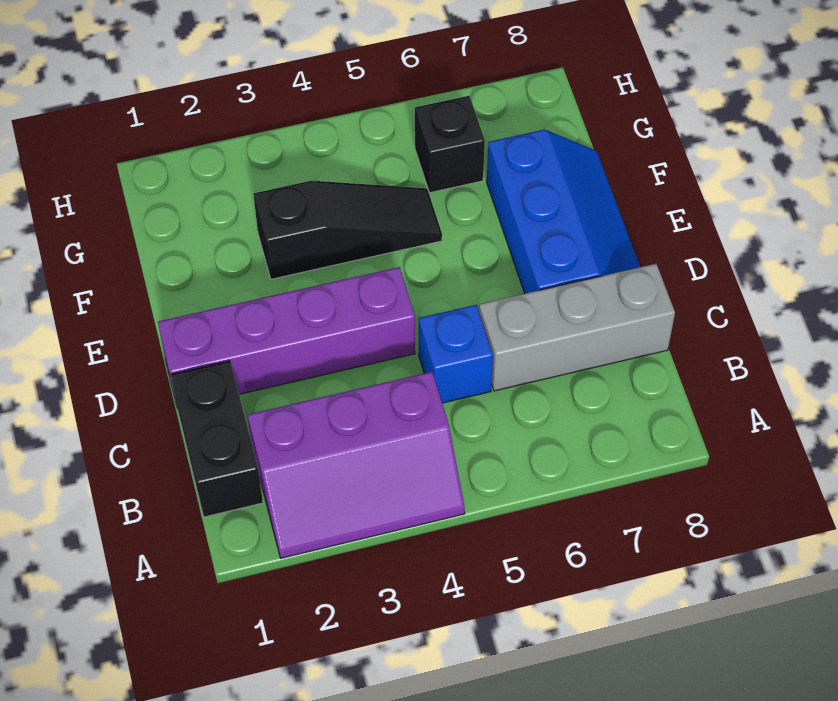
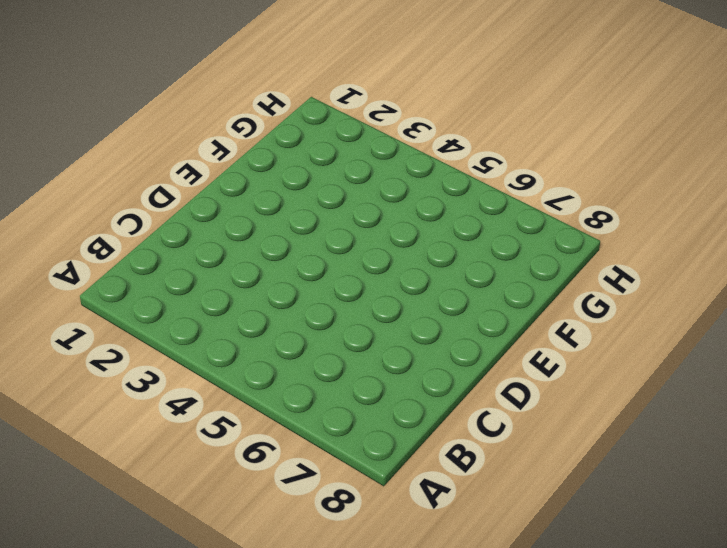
none -> purple slope A2:B4 level 1 top B
none -> black brick B1:C1 level 1

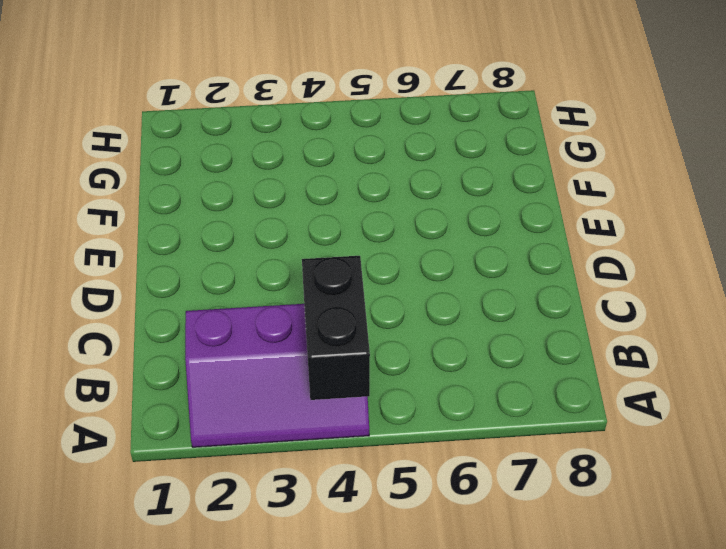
black brick A4:B4 level 2 -> black brick B1:C1 level 1
none -> blue brick C5 level 1
none -> grey brick C6:C8 level 1

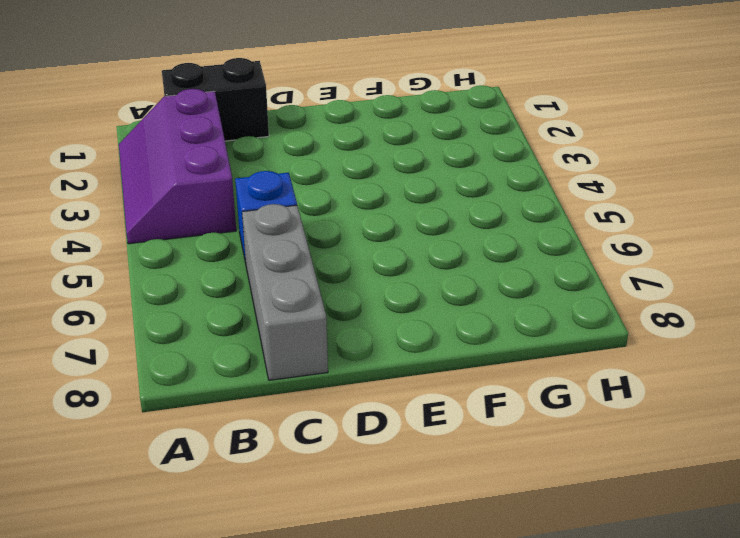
none -> purple brick D1:D4 level 1
none -> blue slope D7:F8 level 1 top 7

